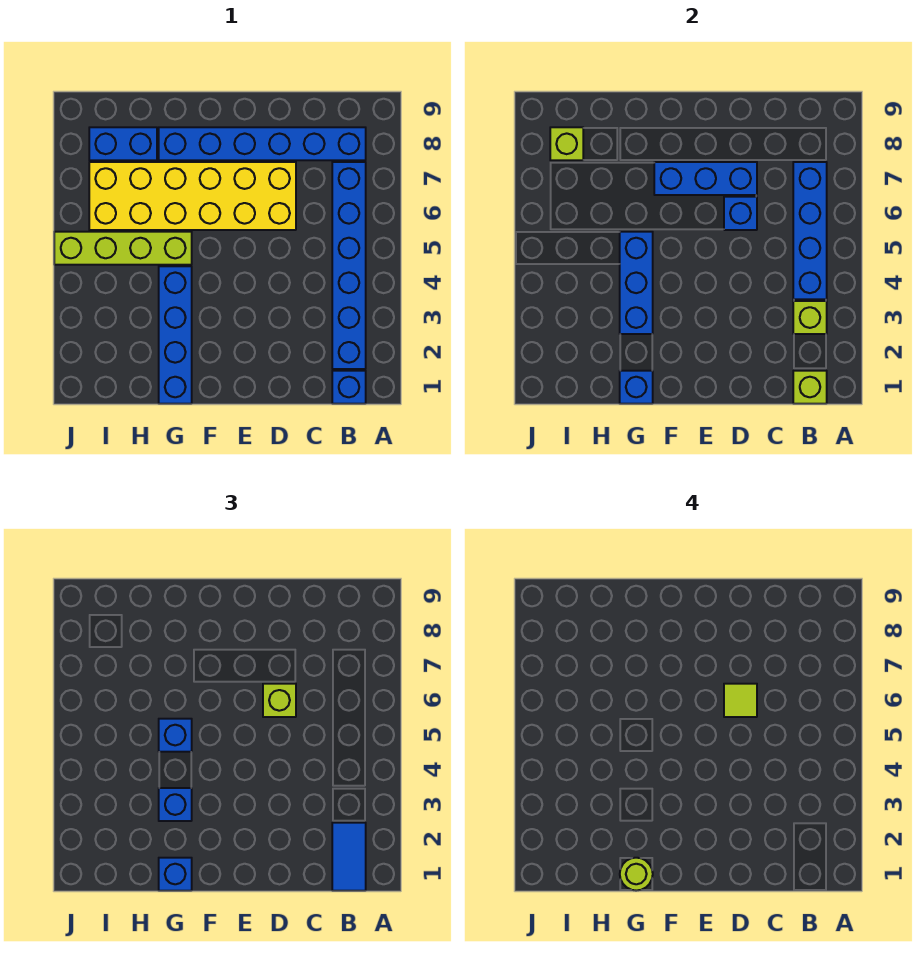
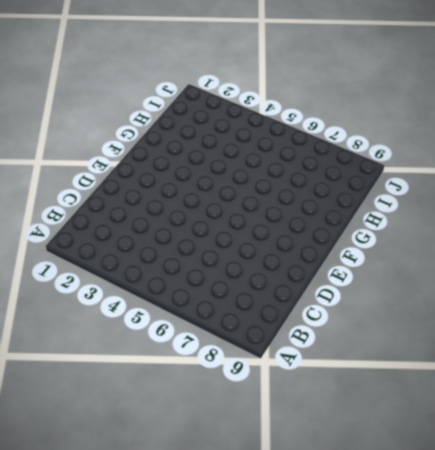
none -> blue brick B1 level 1
none -> blue brick B2:B7 level 1
none -> blue brick B8:G8 level 1

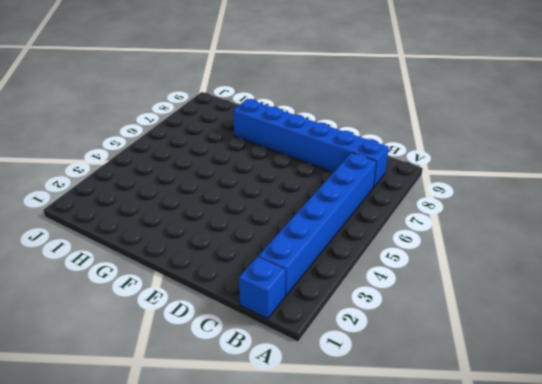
none -> yellow brick D6:I7 level 1
none -> blue brick G1:G4 level 1
none -> lime brick G5:J5 level 1

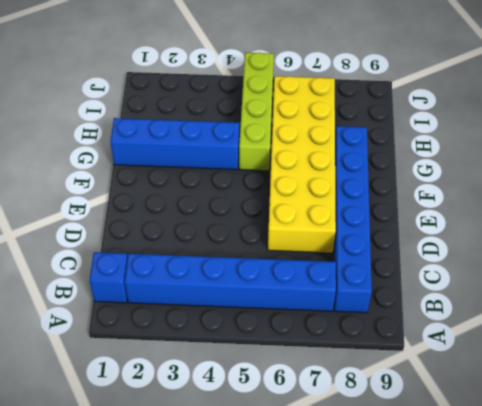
none -> blue brick H8:I8 level 1
none -> lime brick B1 level 2
none -> lime brick B3 level 2

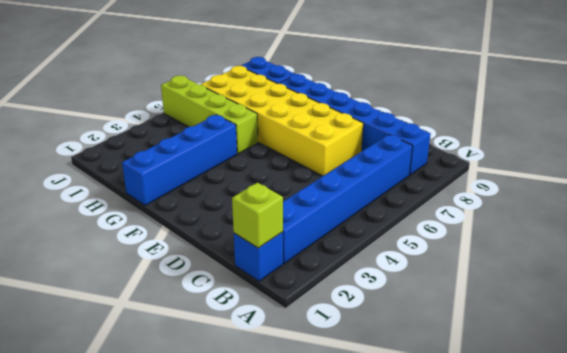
none -> lime brick B3 level 2
none -> blue brick B4:B7 level 2
none -> blue brick D6 level 2

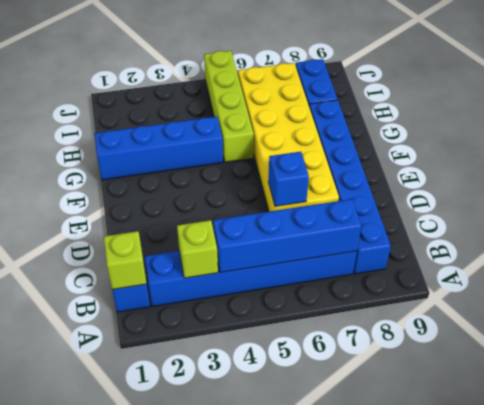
none -> blue brick D7:F7 level 2
none -> blue brick G1 level 2
none -> blue brick G3:G5 level 2

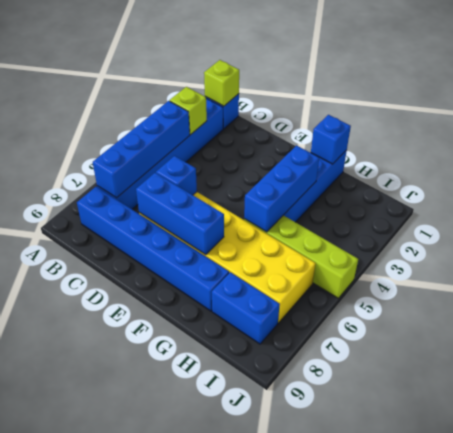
none -> lime brick I8 level 2
none -> blue tile B1:B2 level 3
none -> lime brick D6 level 3

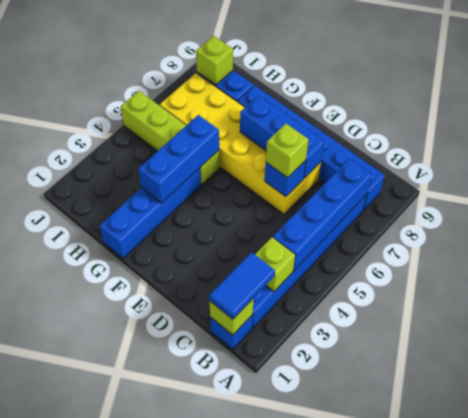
none -> blue brick G1 level 2
none -> blue brick G1 level 3
none -> blue brick G3 level 3

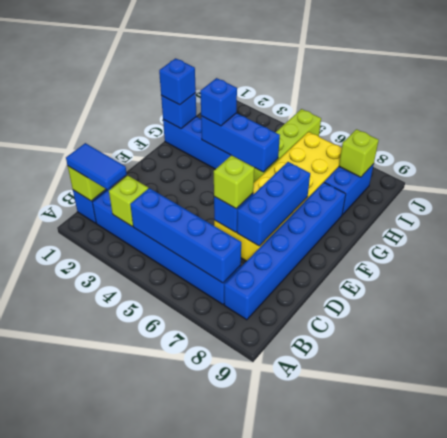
none -> blue brick G5 level 3
none -> lime tile D6 level 4
none -> lime round brick G1 level 4

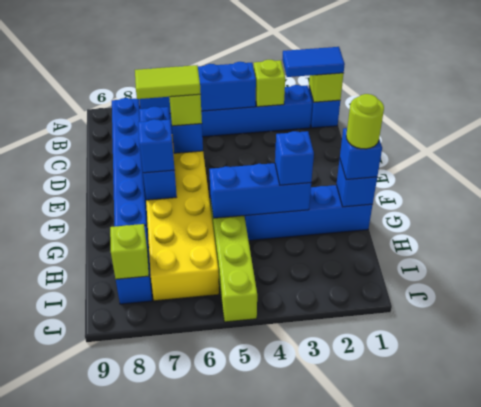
lime tile D6:D7 level 4 -> lime tile D6 level 4
blue brick F7 level 3 -> blue brick G5 level 3

